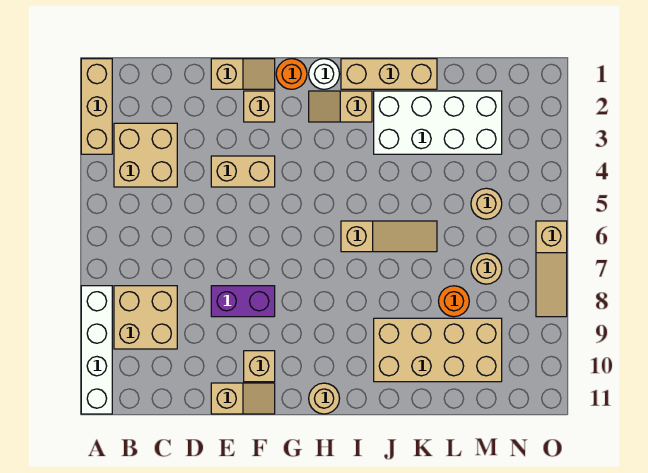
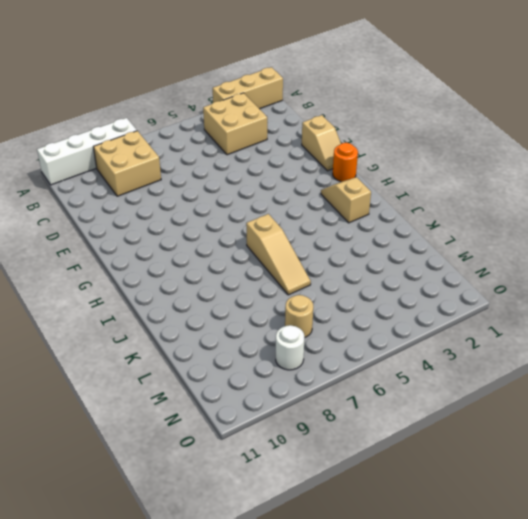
white round brick N8 level 1 -> white round brick H1 level 1
none -> tan brick E4:F4 level 1
none -> purple brick E8:F8 level 1
none -> tan slope E11:F11 level 1 top E

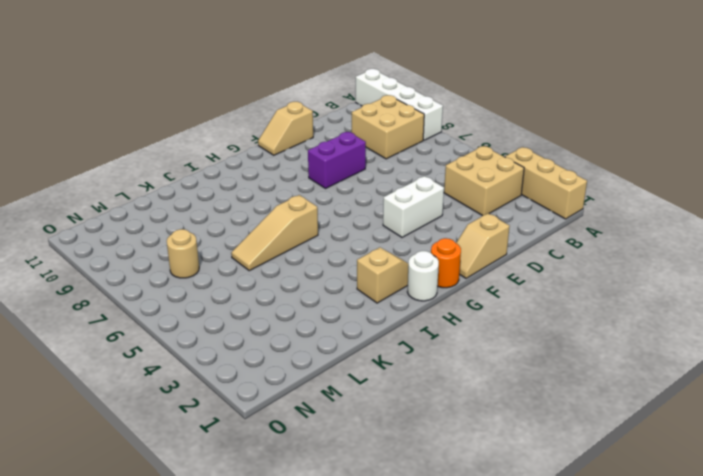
white brick E4:F4 level 1 -> tan brick E4:F4 level 1
none -> tan brick F2 level 1
none -> tan brick F10 level 1
none -> tan round brick H11 level 1

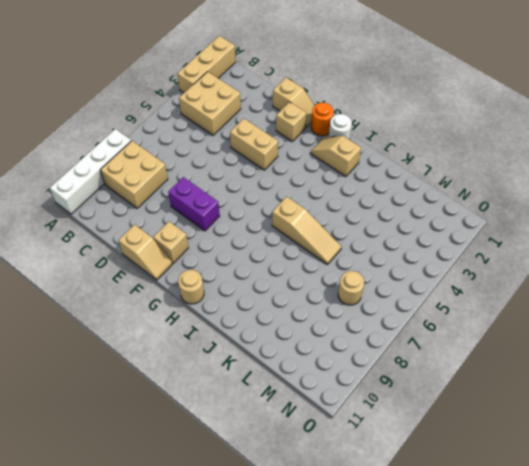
none -> tan brick I1:K1 level 1
none -> white brick J2:M3 level 1
none -> tan brick J9:M10 level 1

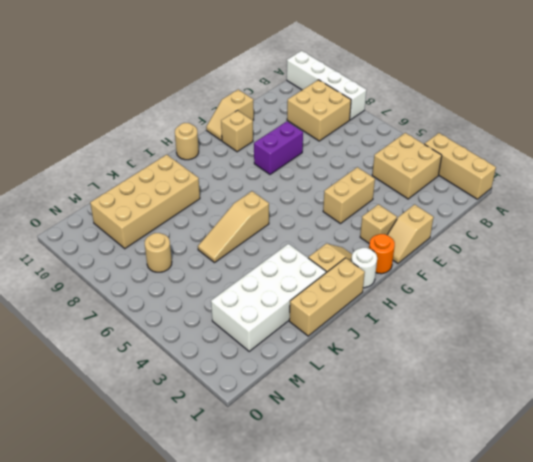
none -> orange round brick L8 level 1
none -> tan round brick M5 level 1
none -> tan slope O6:O8 level 1 top 6

